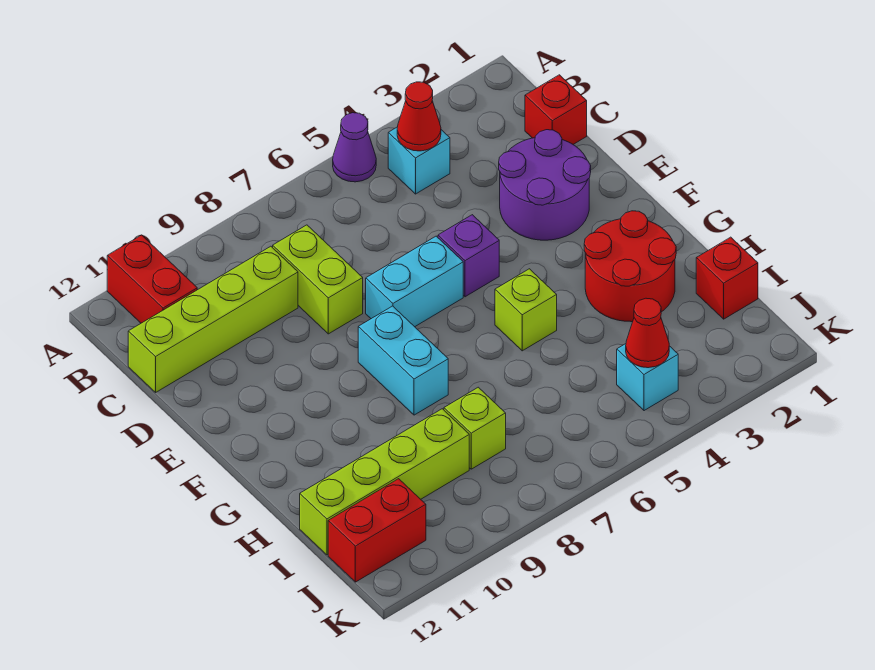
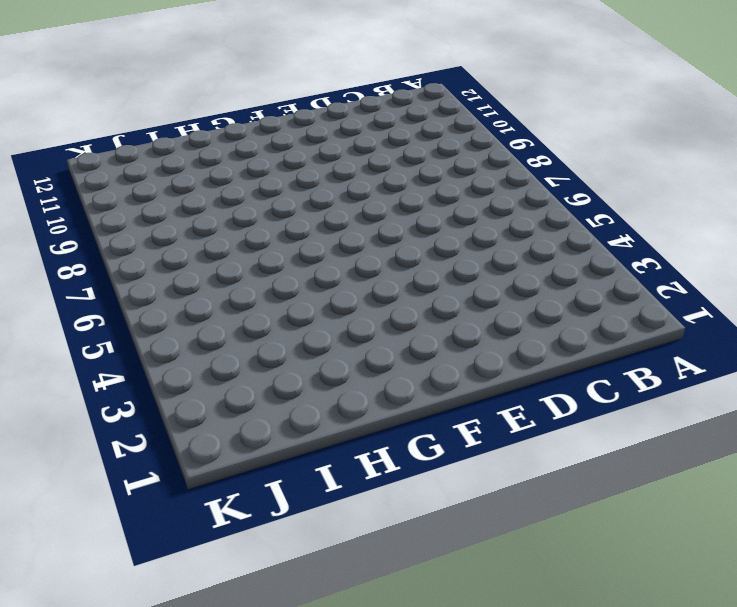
none -> purple cone A5 level 1
none -> red brick A11:B11 level 1
none -> cyan brick B4 level 1

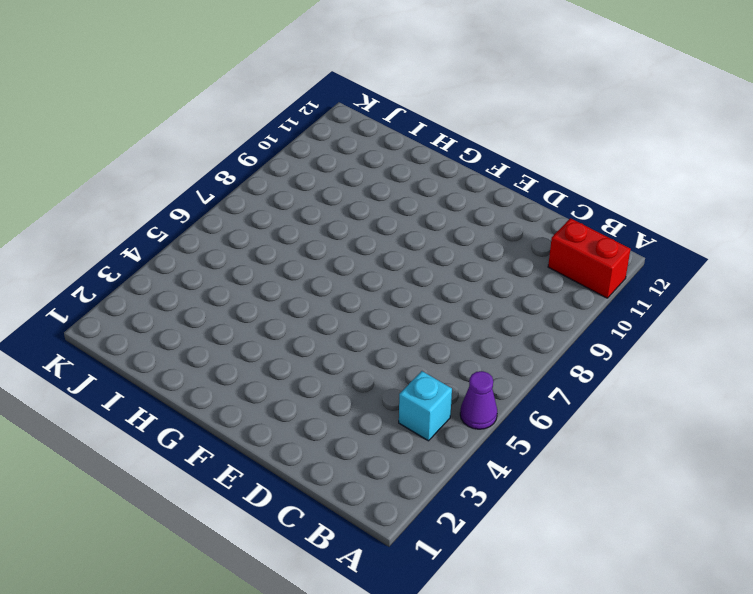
none -> red brick C1 level 1
none -> lime brick C8:D8 level 1
none -> lime brick C9:C12 level 1

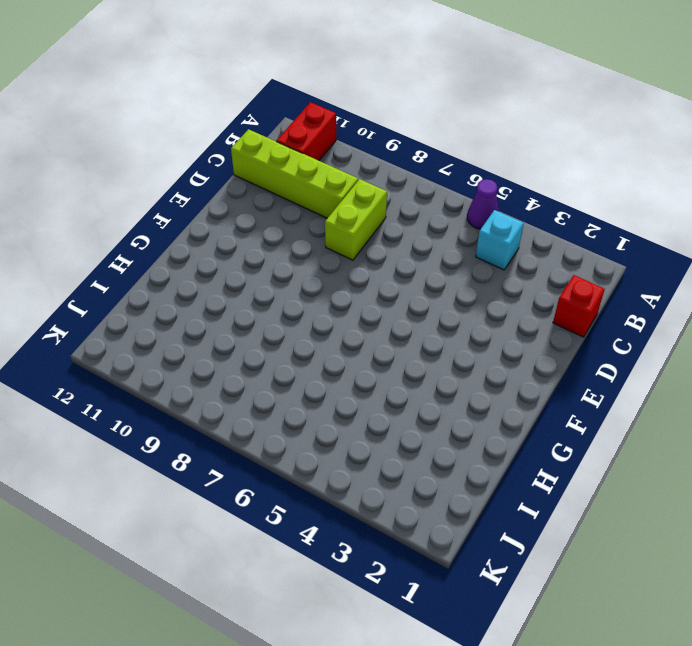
none -> purple round brick D2:E3 level 1
none -> purple brick E5 level 1
none -> cyan brick E6:E7 level 1

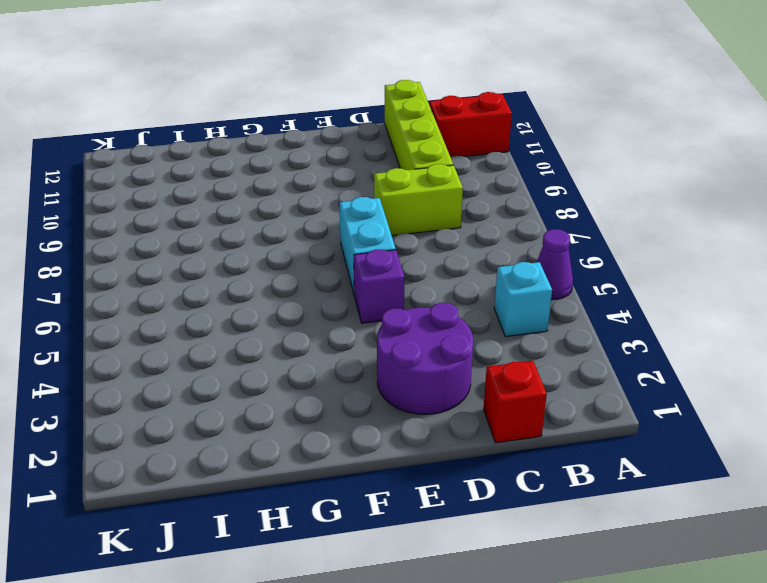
none -> cyan brick F8:G8 level 1
none -> red round brick G2:H3 level 1
none -> lime brick G5 level 1

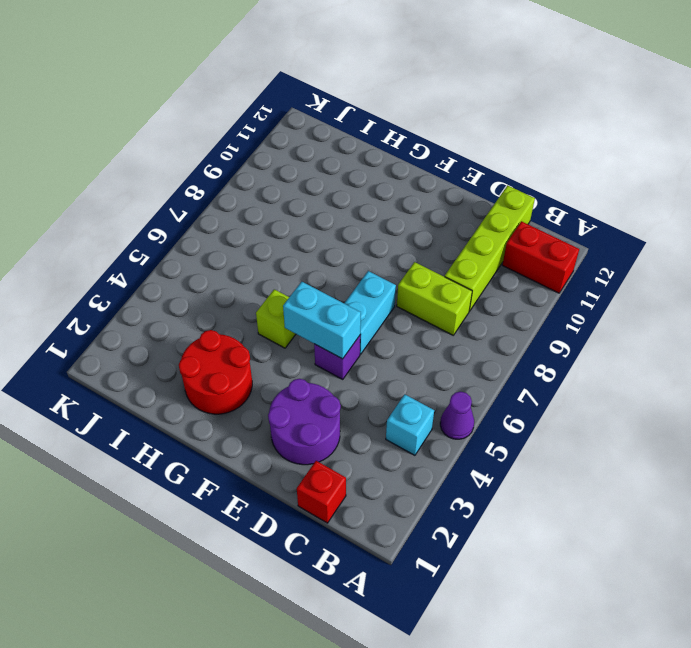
cyan brick E5:F5 level 2 -> cyan brick F8:G8 level 1
none -> red brick I1 level 1
none -> lime brick I8 level 1
none -> lime brick I9:I12 level 1

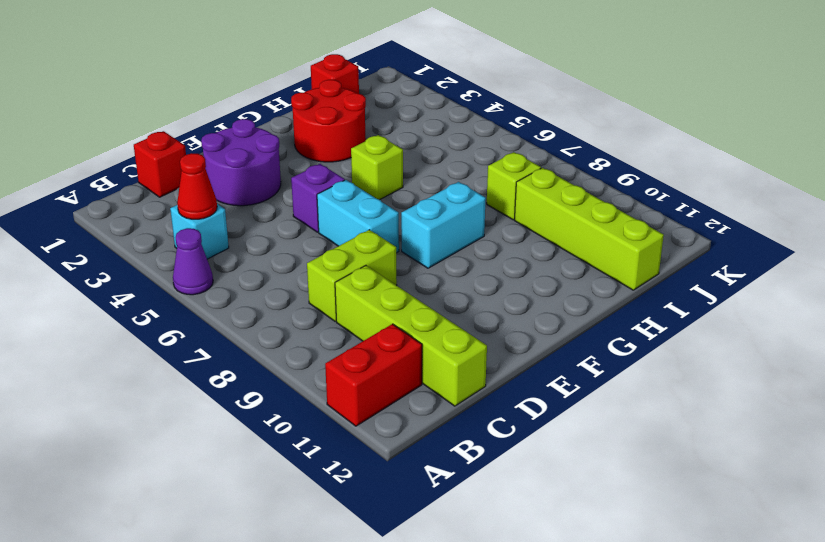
none -> cyan brick J4 level 1
none -> red brick J11:J12 level 1
none -> red cone J4 level 2

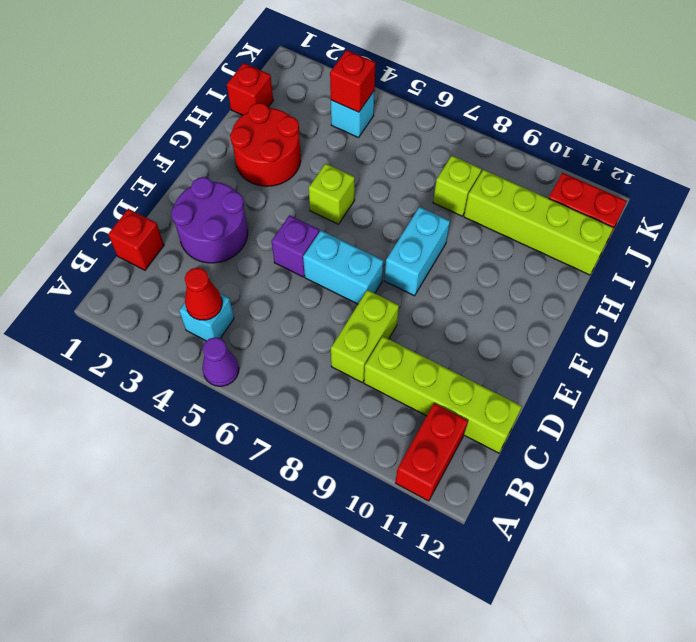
red brick J4 level 2 -> red cone J4 level 2

